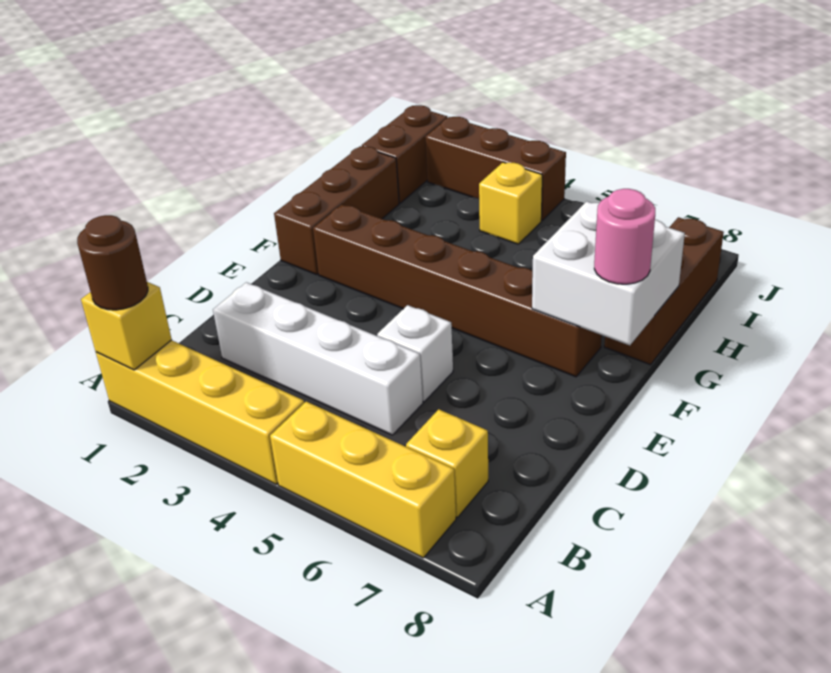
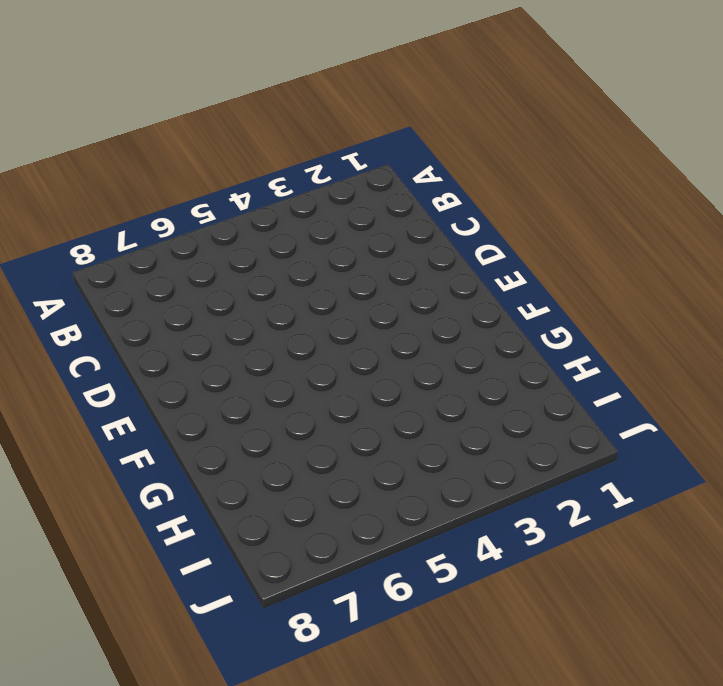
none -> yellow brick A1:A4 level 1
none -> yellow brick A5:A7 level 1
none -> yellow brick B7 level 1

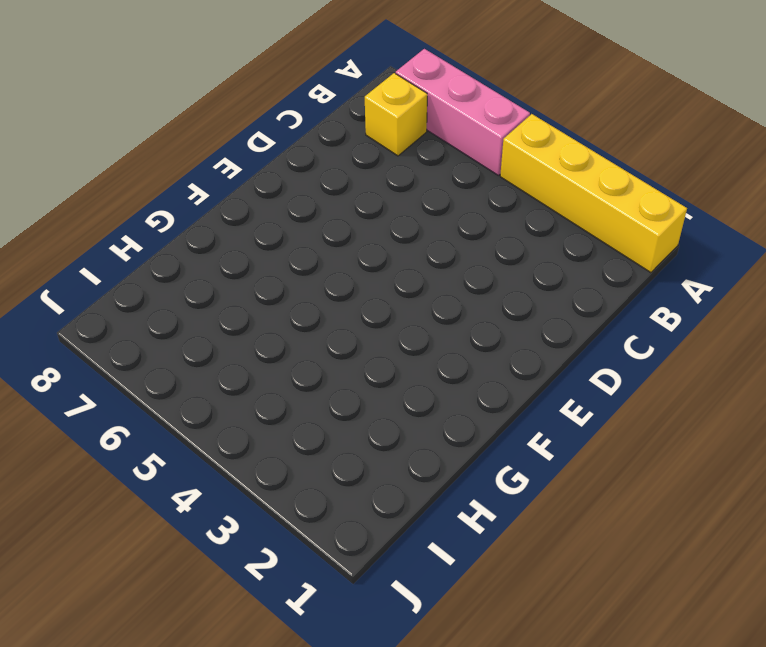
pink brick A5:A7 level 1 -> yellow brick A5:A7 level 1
none -> white brick C2:C5 level 1
none -> white brick D5 level 1
none -> brown brick F1:H1 level 1

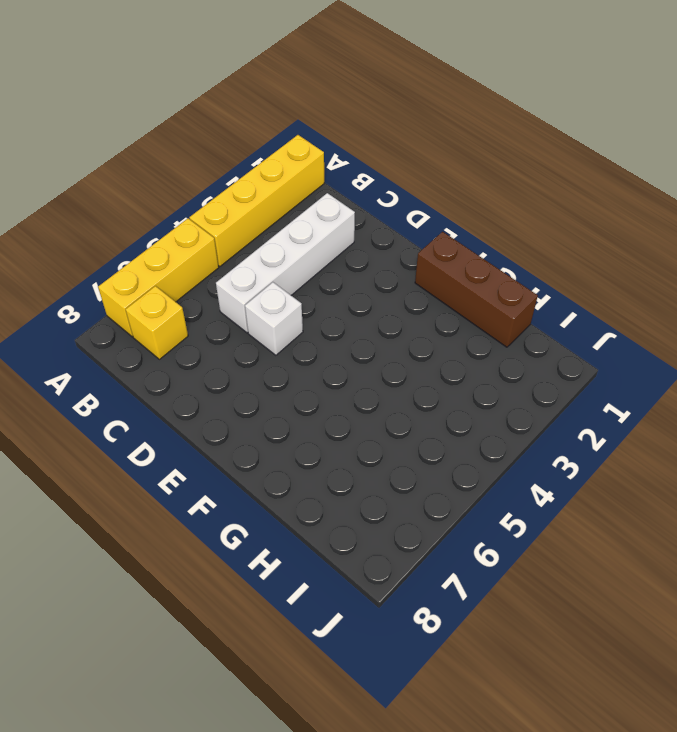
none -> brown brick F2:F7 level 1
none -> brown brick G8:I8 level 1
none -> brown brick I1:J1 level 1

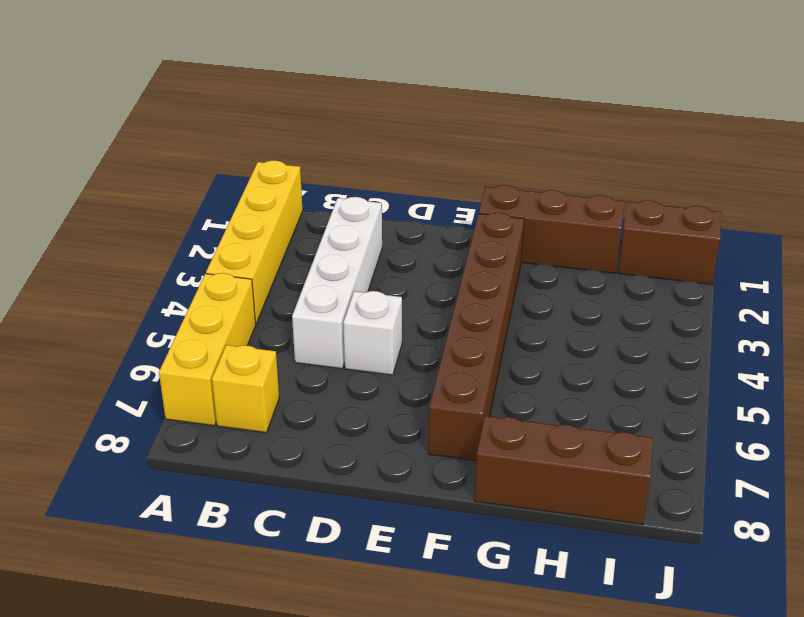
none -> yellow brick I4 level 1
none -> brown brick J2:J4 level 1
none -> yellow brick A1 level 2

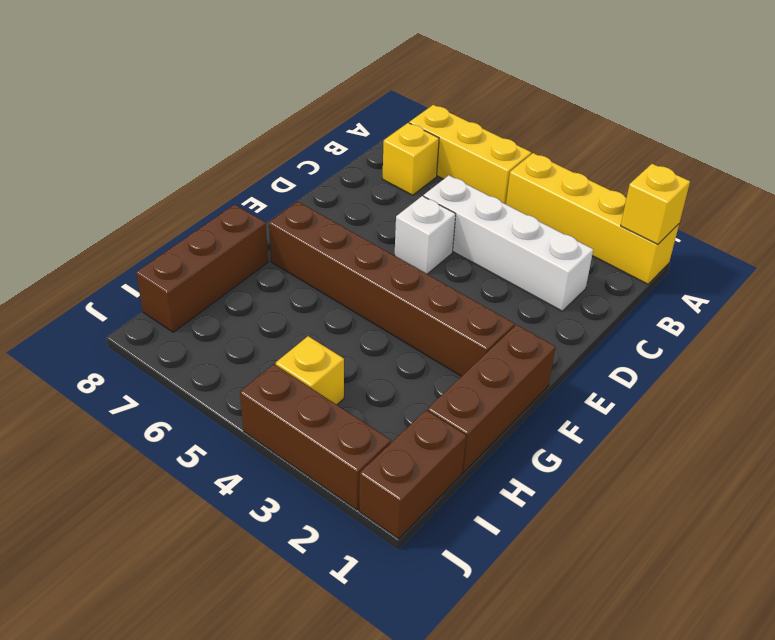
none -> white brick F7:G8 level 2
none -> brown round brick A1 level 3
none -> pink round brick F8 level 3

